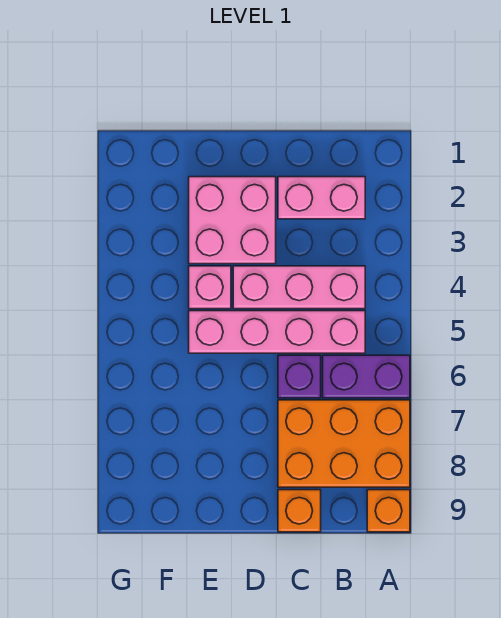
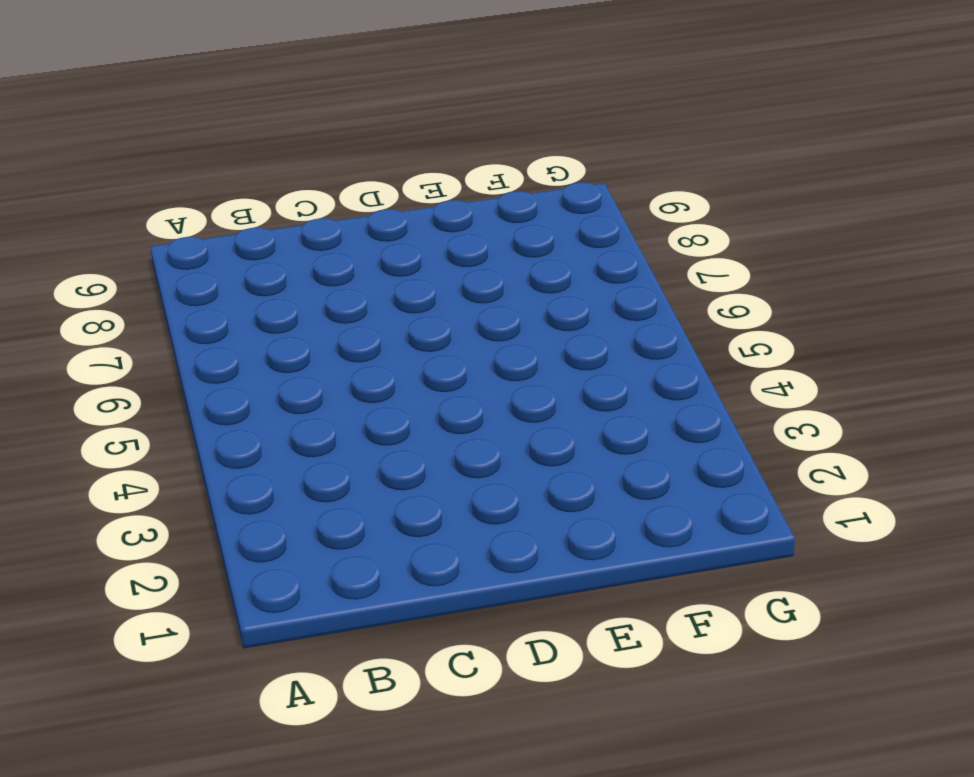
none -> purple brick A6:B6 level 1
none -> orange brick A7:C8 level 1

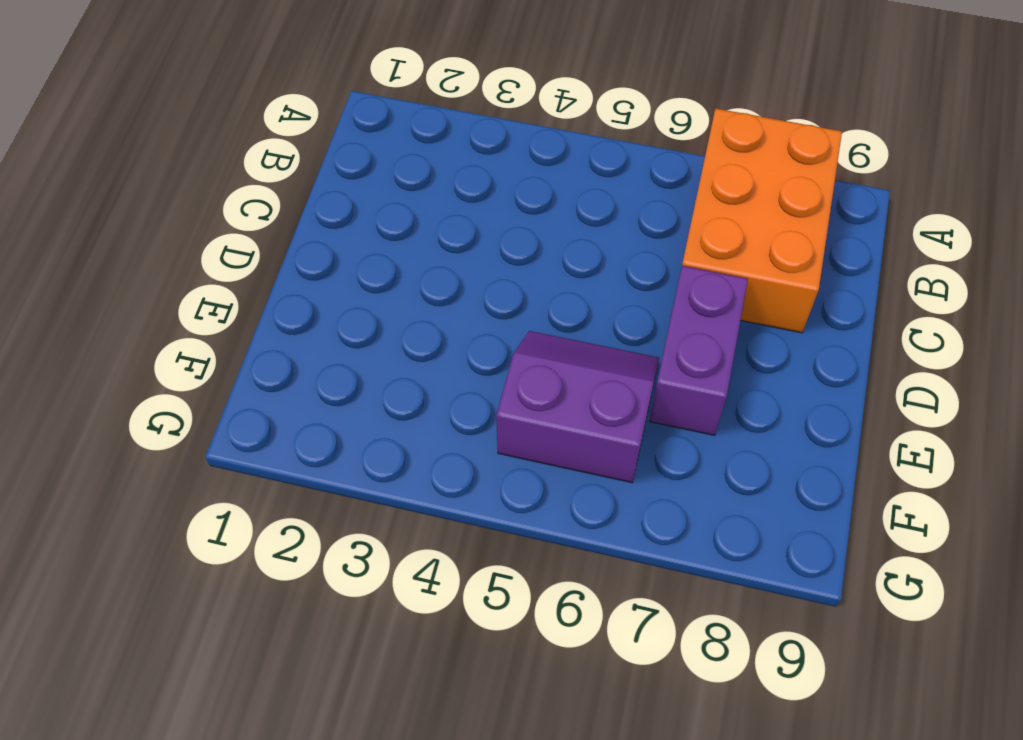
purple brick D7:E7 level 1 -> purple brick A6:B6 level 1
purple slope E5:F6 level 1 top F -> pink brick B5:E5 level 1
none -> orange brick A9 level 1
none -> pink brick B2:C2 level 1

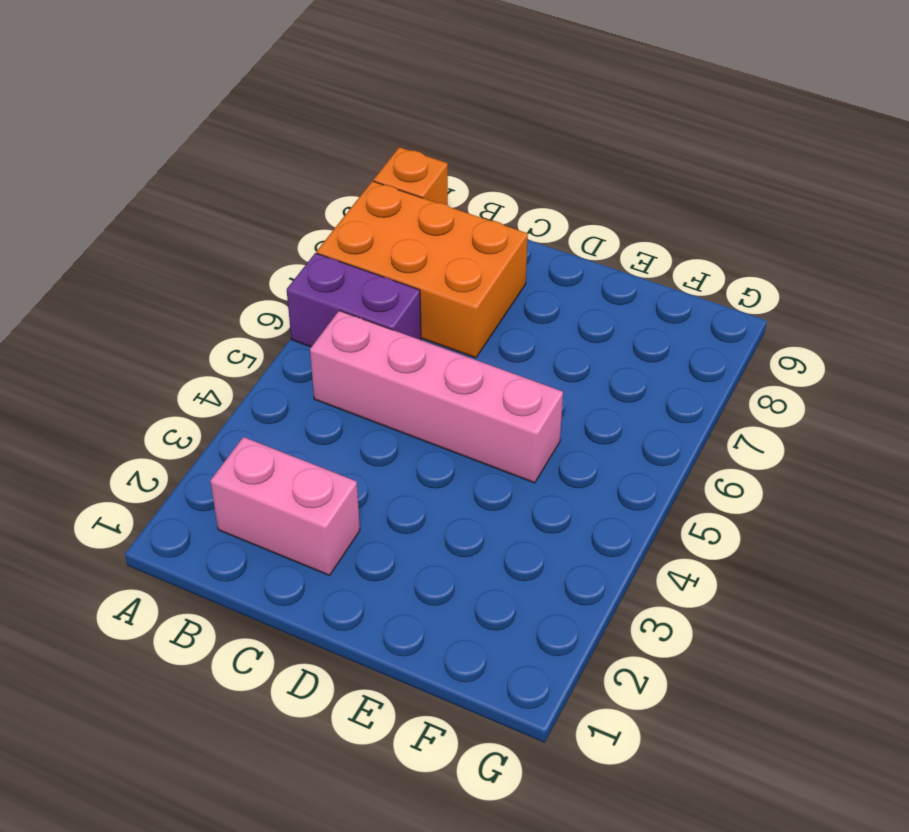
none -> pink brick B4:D4 level 1
none -> purple brick C6 level 1

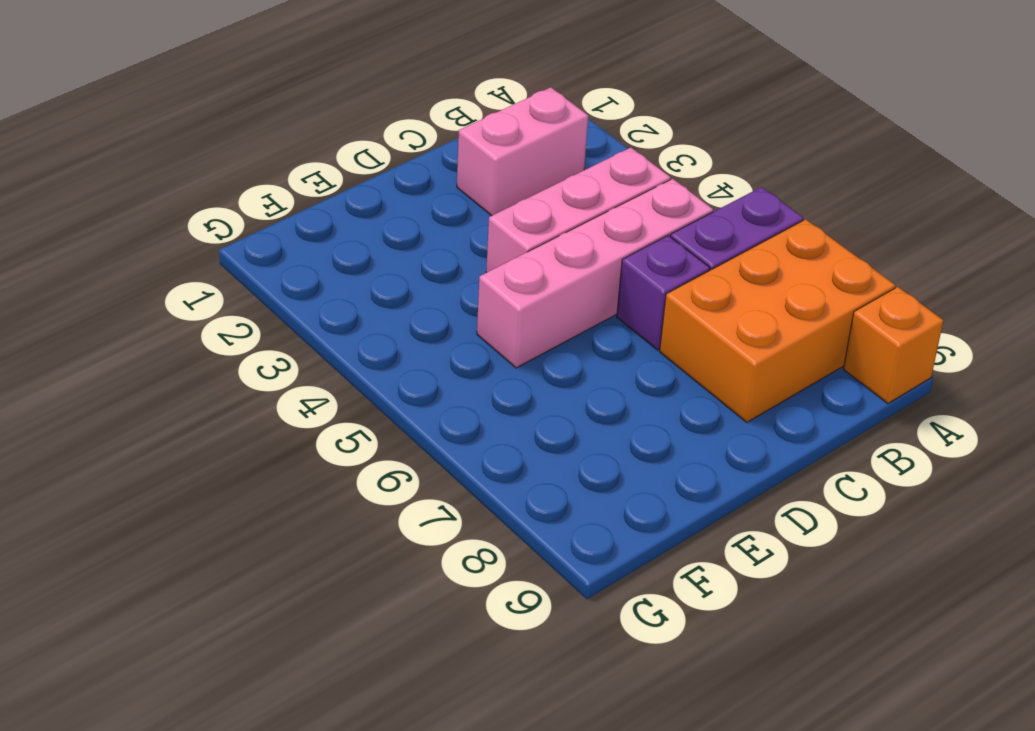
none -> orange brick C9 level 1
none -> pink brick D2:E3 level 1

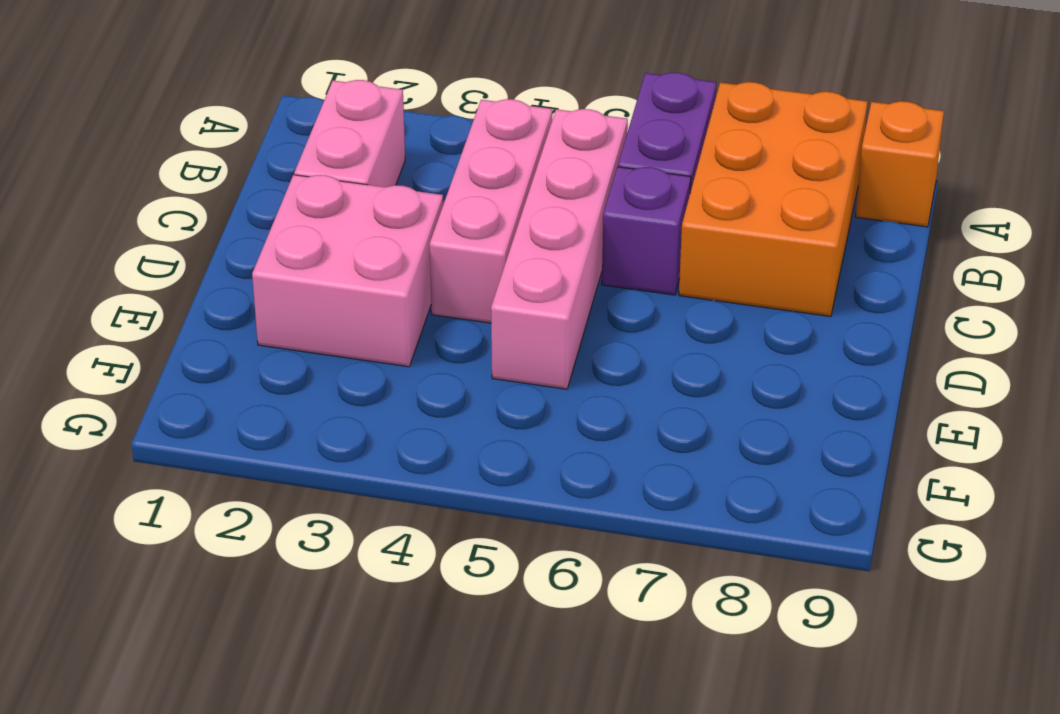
none -> orange brick C9 level 1
none -> pink brick E4 level 1

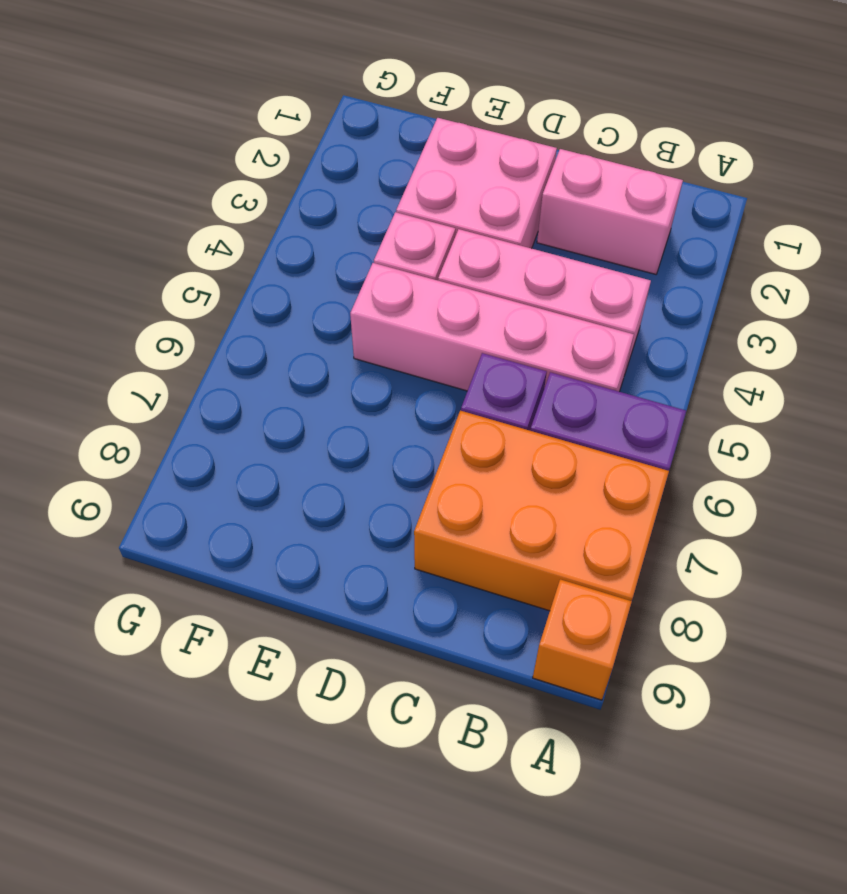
none -> orange brick C9 level 1

